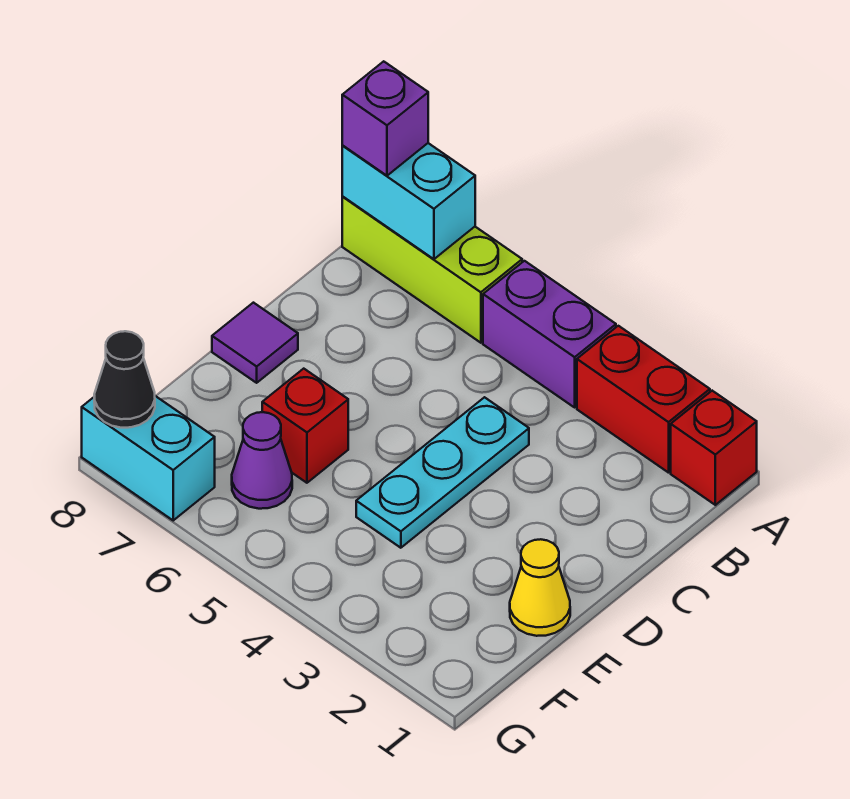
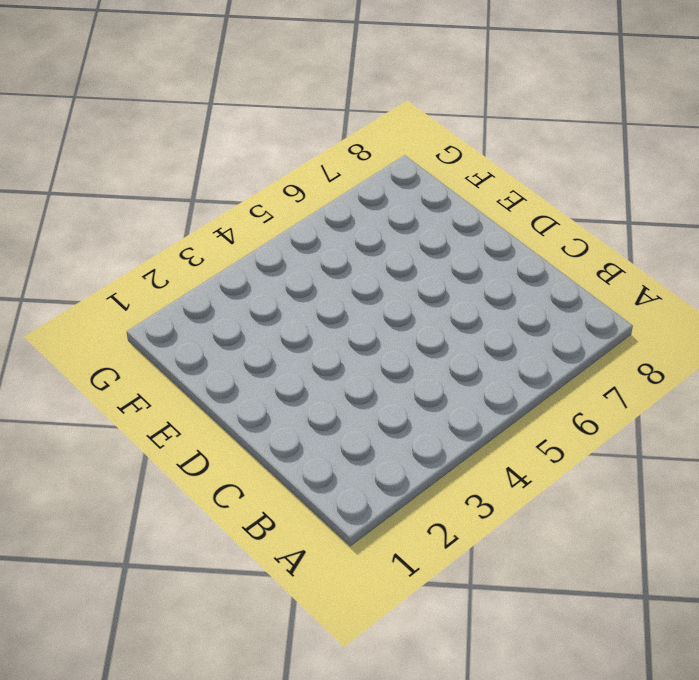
none -> red brick A1 level 1
none -> red brick A2:A3 level 1
none -> purple brick A4:A5 level 1

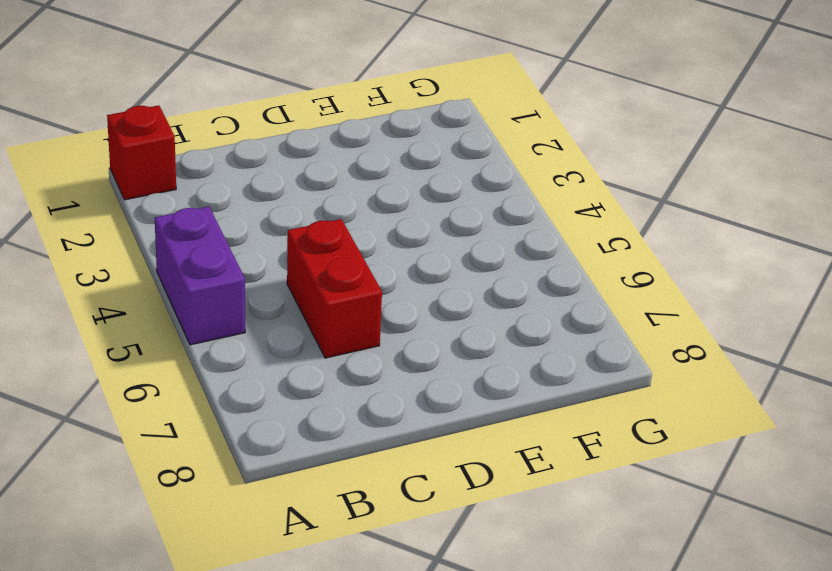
red brick C5:C6 level 1 -> red brick A2:A3 level 1
none -> lime brick A6:A8 level 1
none -> cyan plate C4:E4 level 1
none -> purple tile D8 level 1

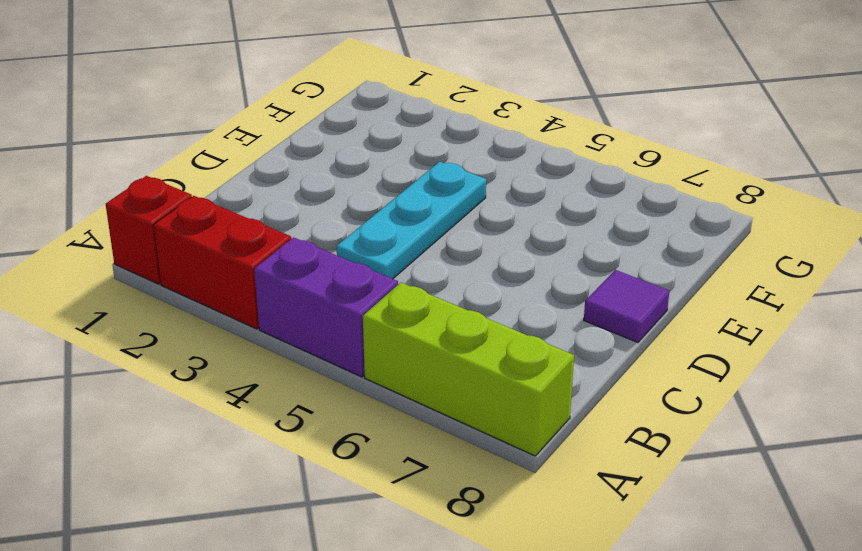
none -> yellow cone E1 level 1
none -> red brick E6 level 1
none -> purple cone F6 level 1

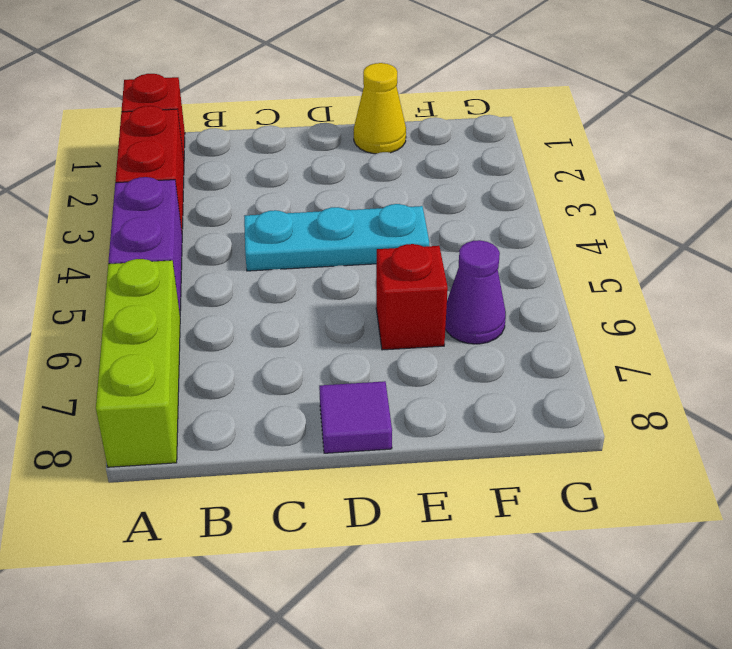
none -> cyan brick G7:G8 level 1
none -> cyan brick A7:A8 level 2
none -> black cone G8 level 2

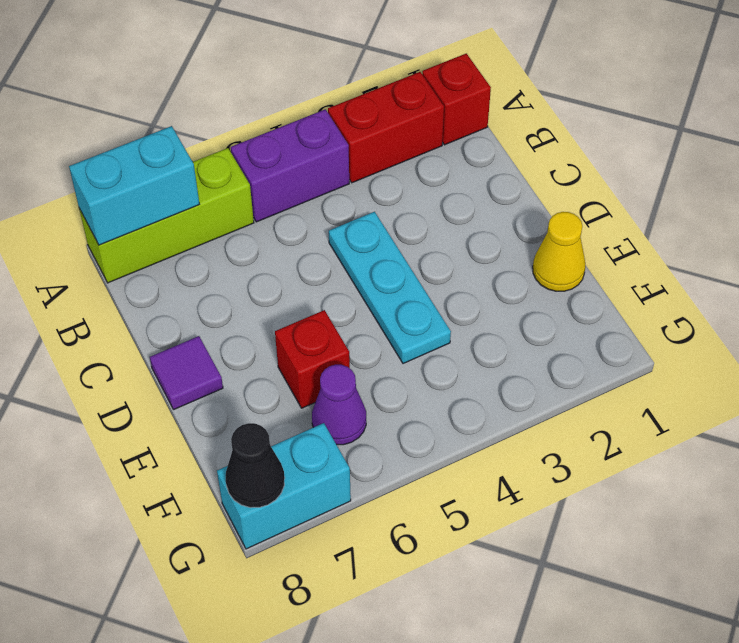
none -> purple brick A8 level 3

